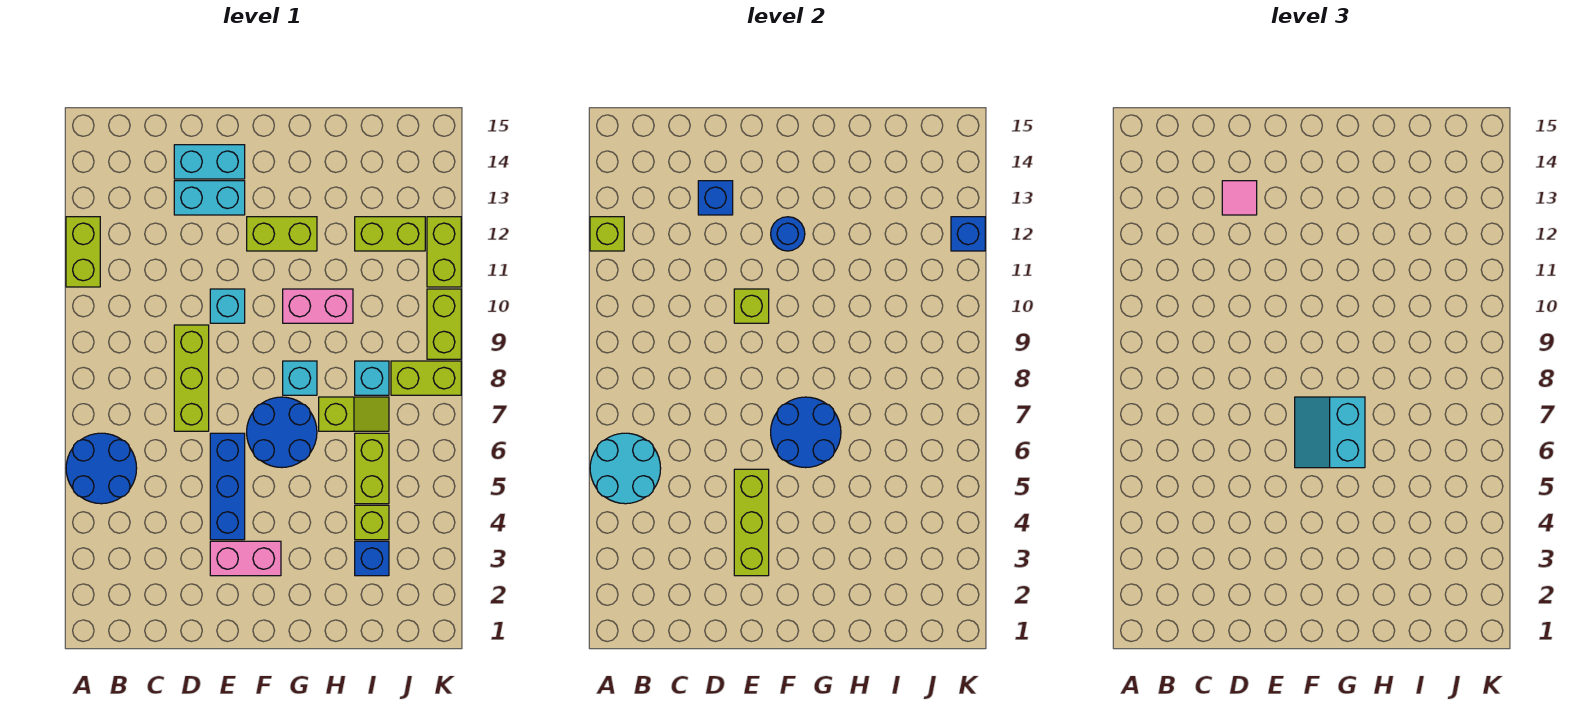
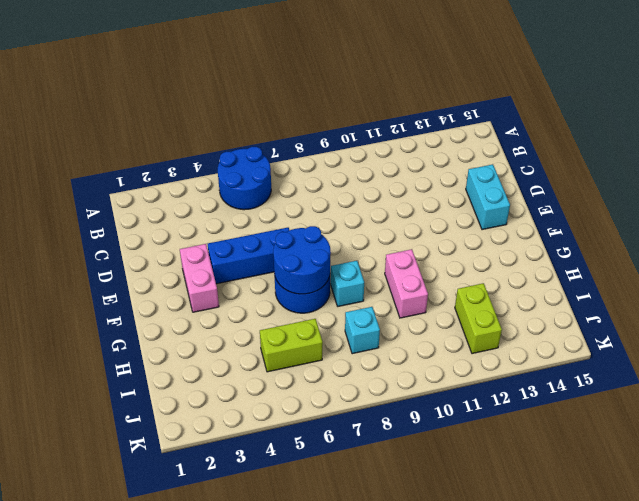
none -> lime brick A11:A12 level 1
none -> lime brick D7:D9 level 1
none -> cyan brick D13:E13 level 1
none -> cyan brick E10 level 1

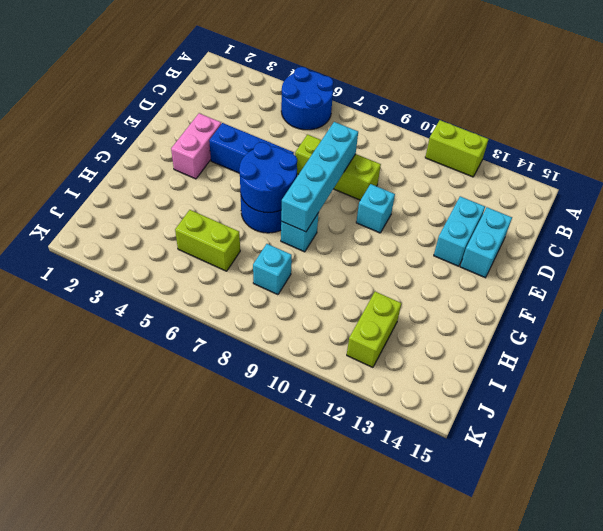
cyan brick D8:G8 level 2 -> none
none -> lime brick F12:G12 level 1
none -> pink brick G10:H10 level 1
none -> lime slope H7:I7 level 1 top H
none -> blue brick I3 level 1

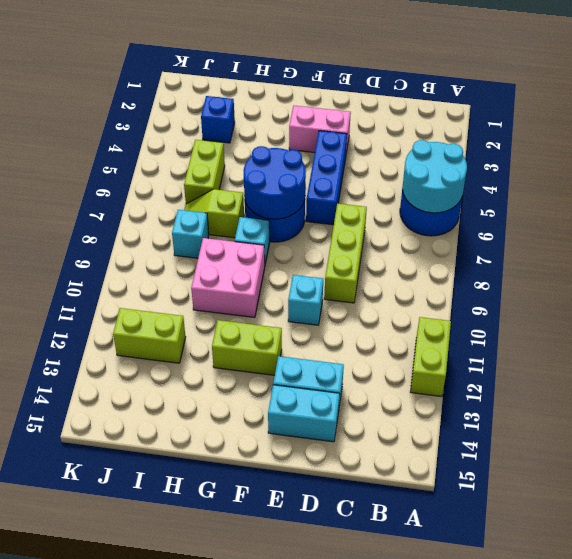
pink brick G9:H10 level 1 -> pink brick G10:H10 level 1
none -> lime brick I4 level 1
none -> lime brick J8:K8 level 1
none -> lime brick K9:K10 level 1
none -> lime brick K11:K12 level 1

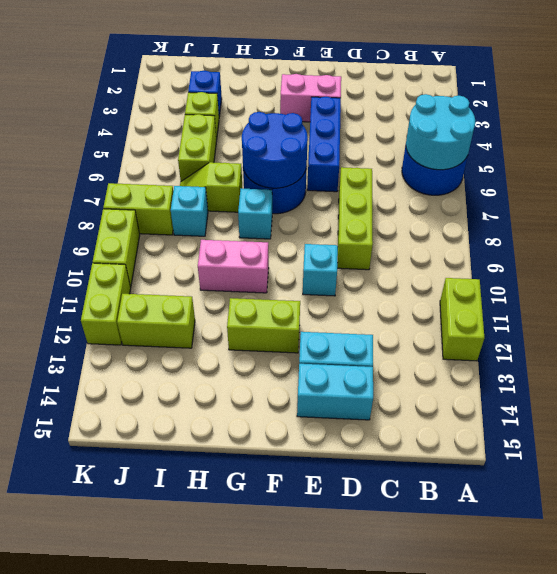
none -> lime brick A12 level 2
none -> blue brick D13 level 2
none -> lime brick E3:E5 level 2
none -> lime brick E10 level 2

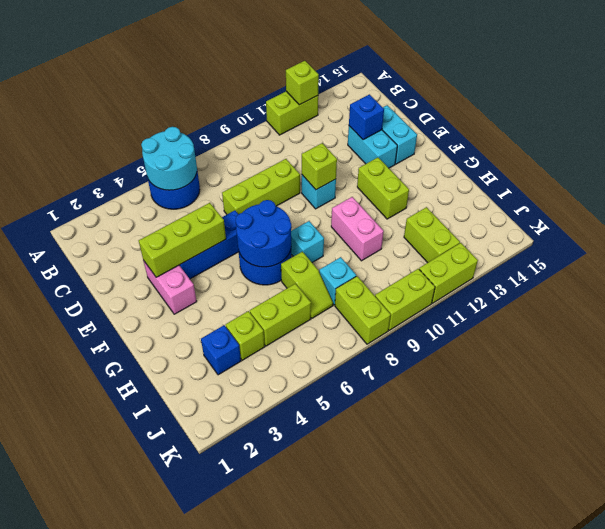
none -> blue round brick F12 level 2
none -> blue brick K12 level 2
none -> pink tile D13 level 3
none -> cyan slope F6:G7 level 3 top G

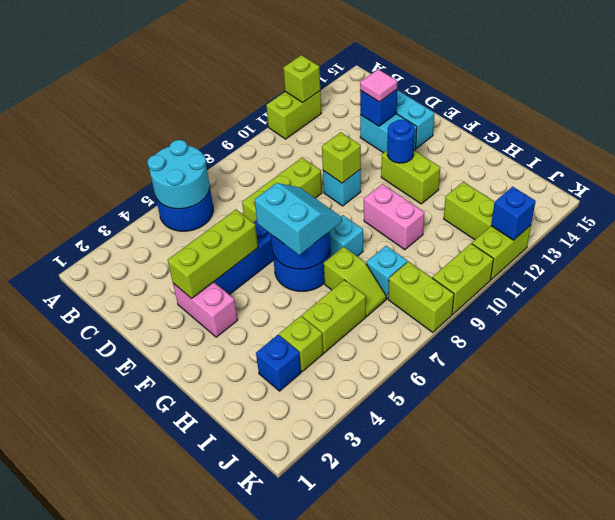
cyan slope F6:G7 level 3 top 6 -> cyan slope F6:G7 level 3 top G

